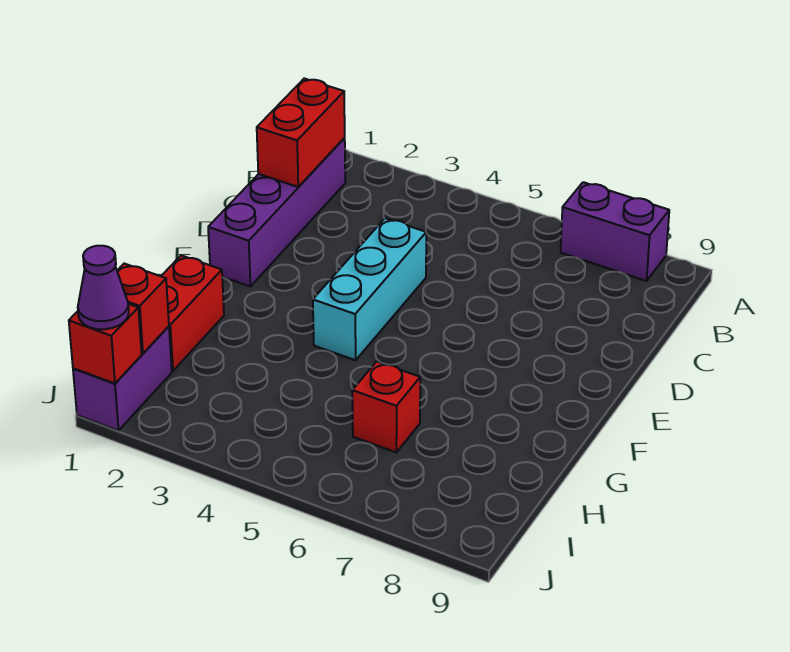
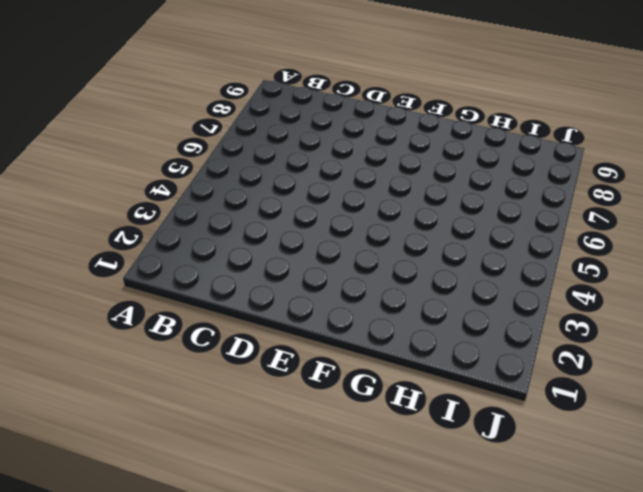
none -> purple brick A7:A8 level 1
none -> purple brick B1:E1 level 1

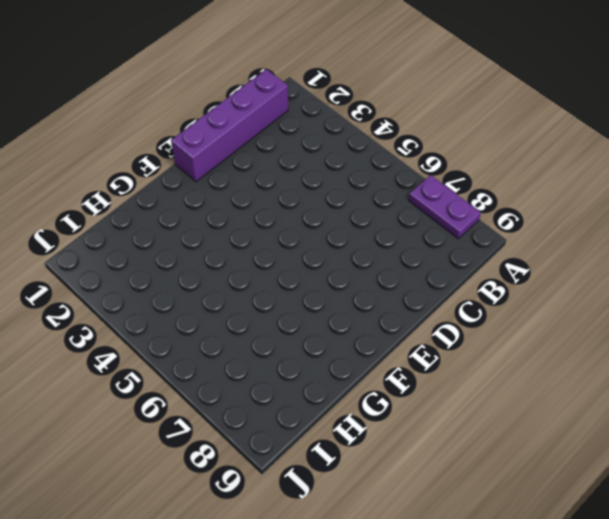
purple plate A7:A8 level 1 -> purple brick A7:A8 level 1
none -> cyan brick D4:F4 level 1
none -> red brick G1:H1 level 1

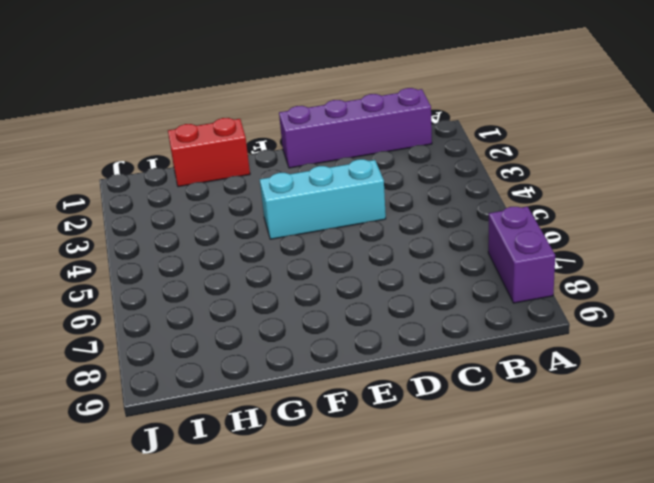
none -> red brick H6 level 1
none -> purple brick I1:J1 level 1

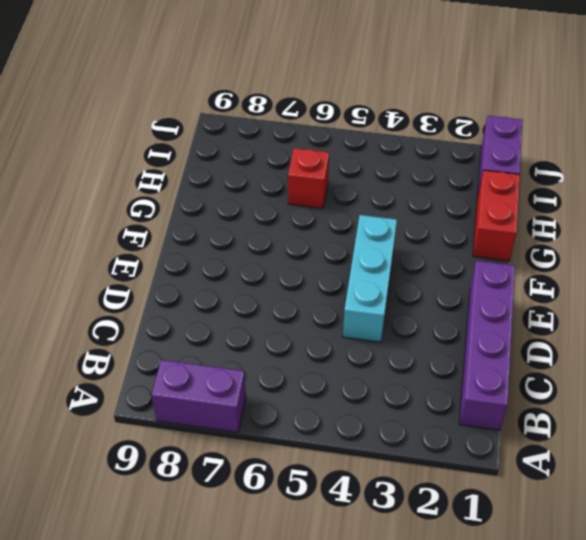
none -> red brick B1:C1 level 2
none -> red brick I1 level 2

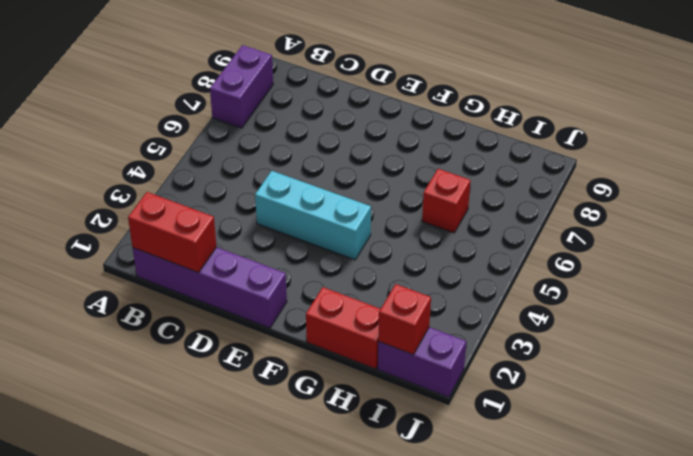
none -> red brick J1 level 2
none -> purple cone J1 level 3

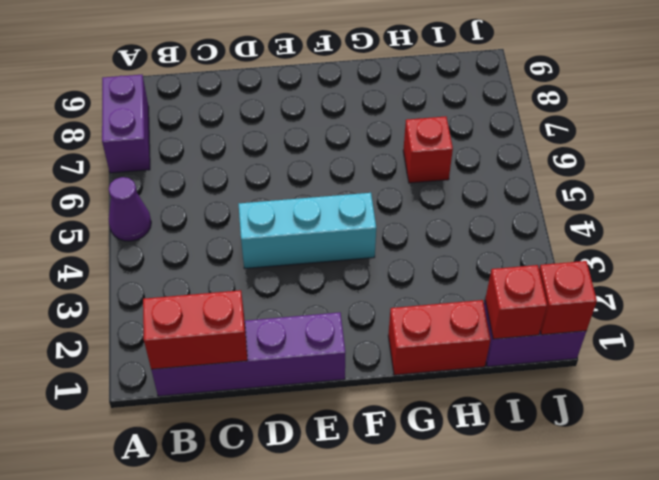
purple cone A5 level 1 -> purple cone J1 level 3

